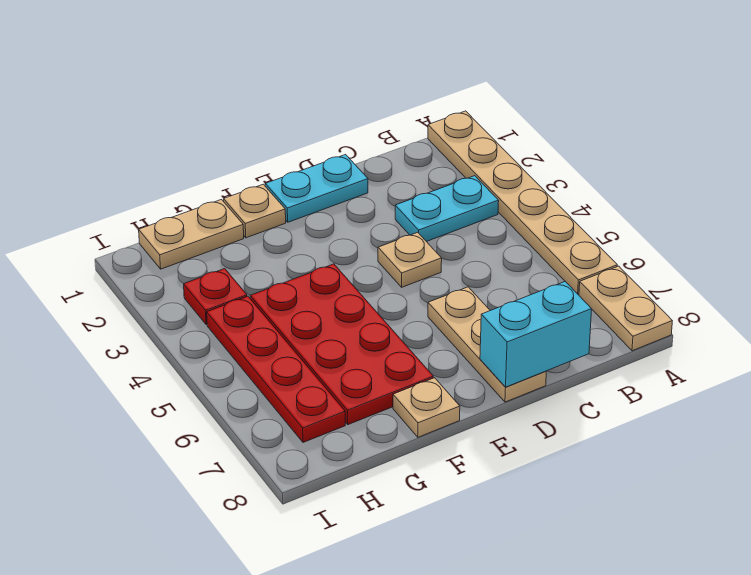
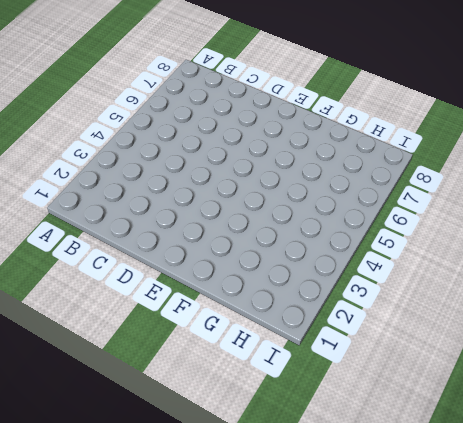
none -> tan plate A1:A6 level 1
none -> tan plate A7:A8 level 1
none -> cyan plate B3:C3 level 1

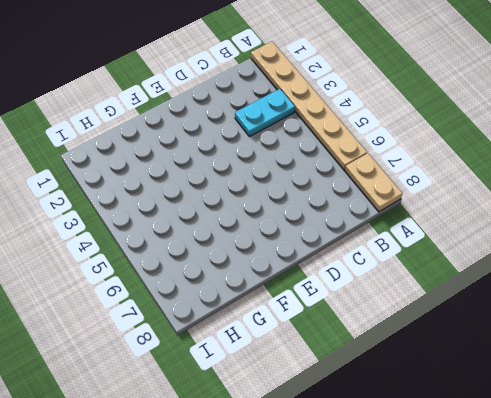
none -> cyan plate D1:E1 level 1
none -> tan plate D4 level 1
none -> tan plate D6:D8 level 1

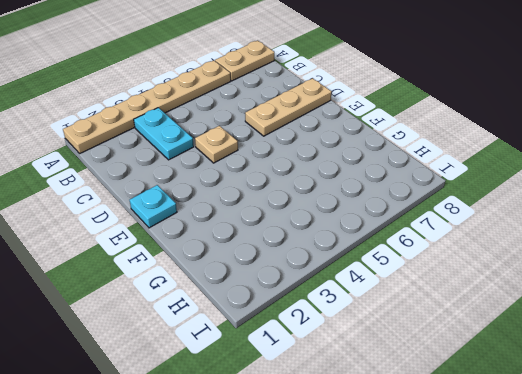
cyan plate E1 level 1 -> cyan plate D1:E1 level 1
none -> tan plate F1 level 1
none -> red plate F4:G7 level 1
none -> tan plate F8 level 1

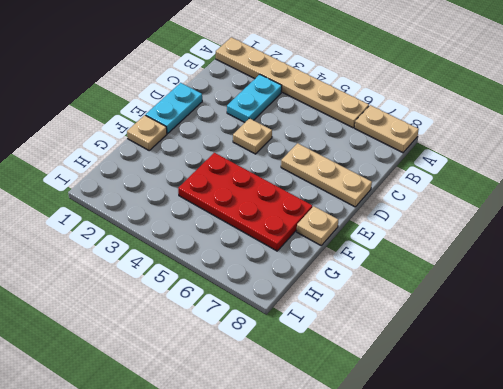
none -> tan plate G1:H1 level 1
none -> red plate H3 level 1
none -> red plate H4:H7 level 1

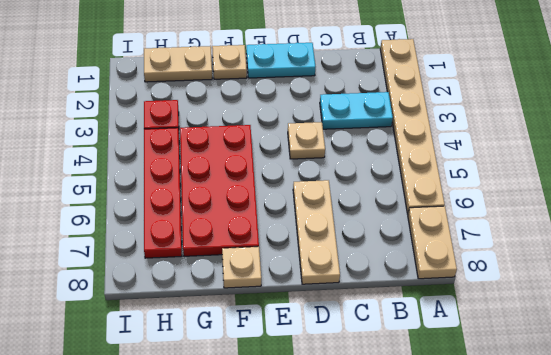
none -> cyan brick C8:D8 level 2

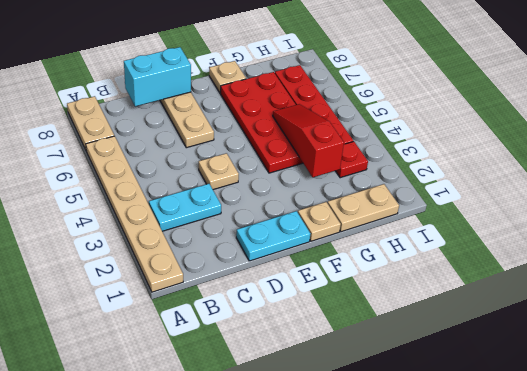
red slope G3:G5 level 2 top 3 -> none

